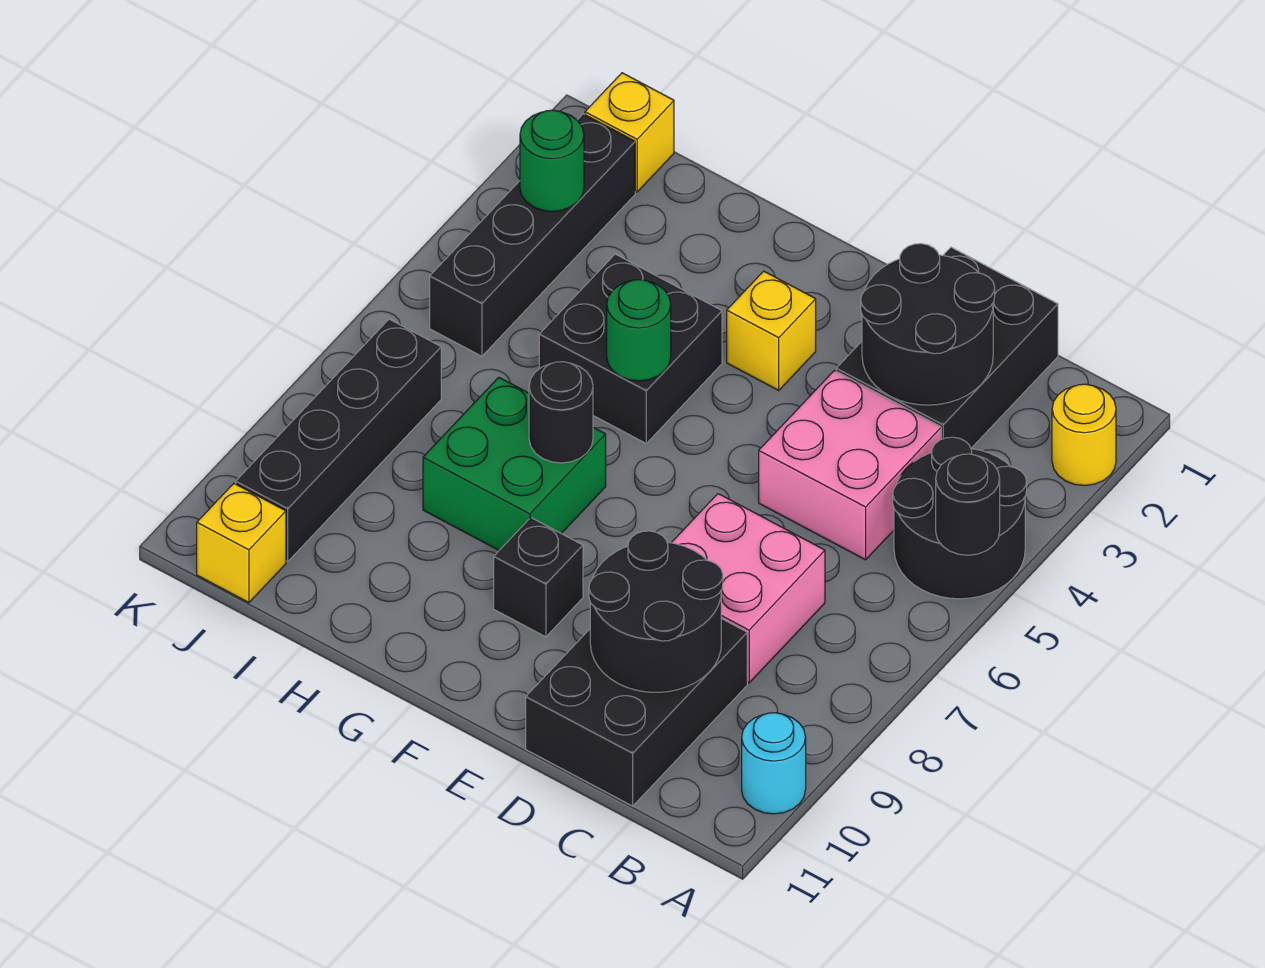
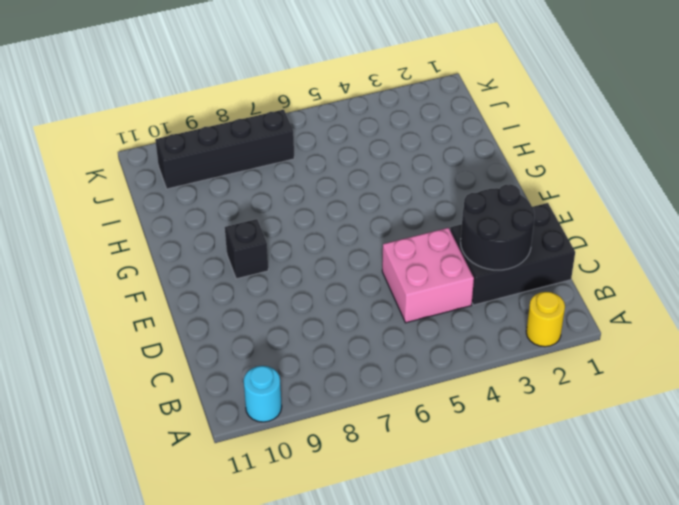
none -> black round brick A4:B5 level 1
none -> pink brick C7:D8 level 1
none -> black brick C9:D11 level 1

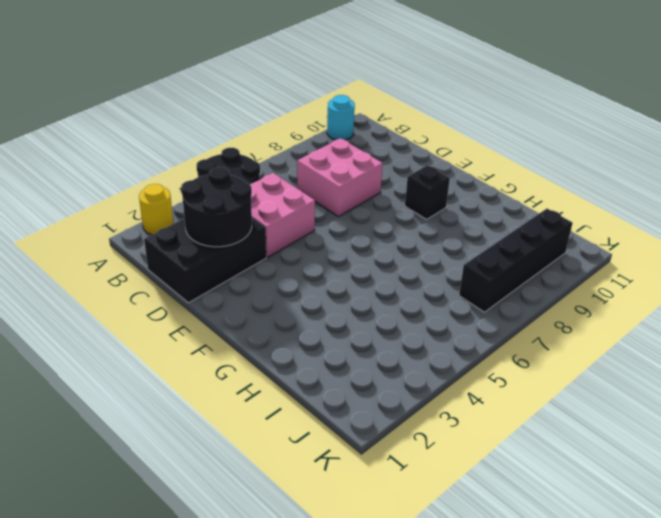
none -> black brick C9:D11 level 1
none -> yellow brick F3 level 1
none -> black brick G4:H5 level 1

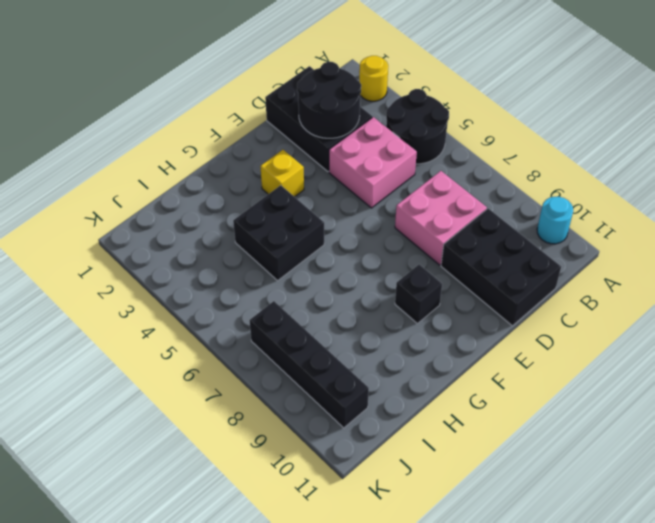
none -> green brick G7:H8 level 1
none -> yellow brick J1 level 1
none -> black brick J2:J5 level 1

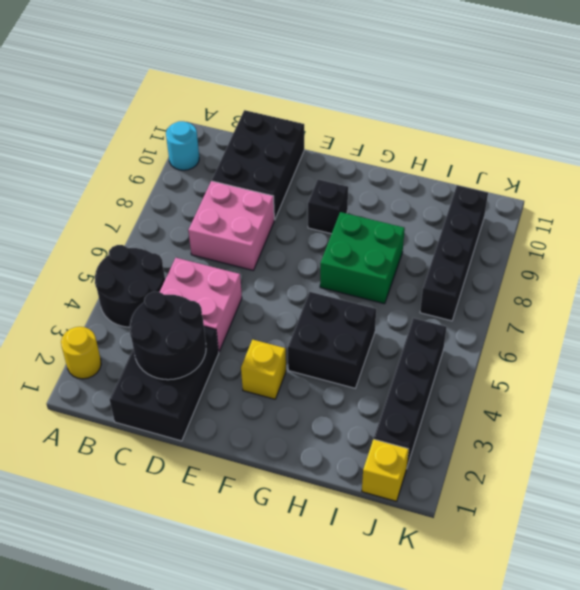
none -> yellow brick J11 level 1
none -> black round brick A5 level 2
none -> black round brick C9:D10 level 2

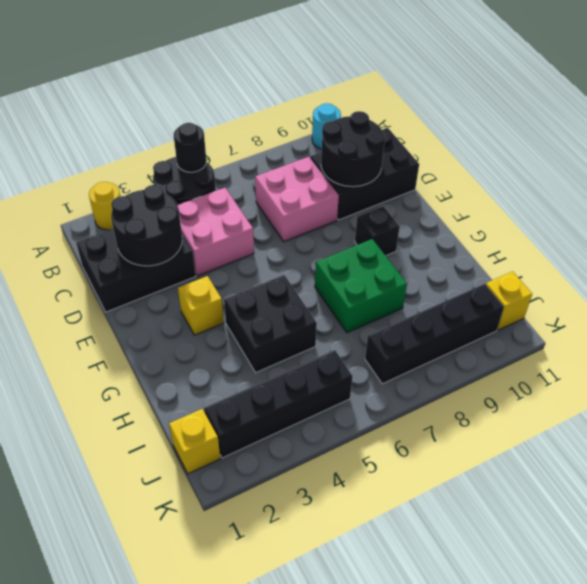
none -> green round brick G5 level 2
none -> black round brick G7 level 2
none -> green round brick J3 level 2

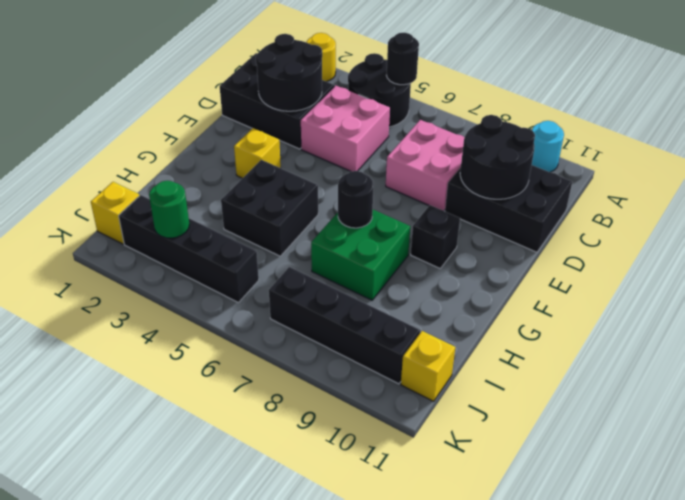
none -> green round brick G5 level 2

